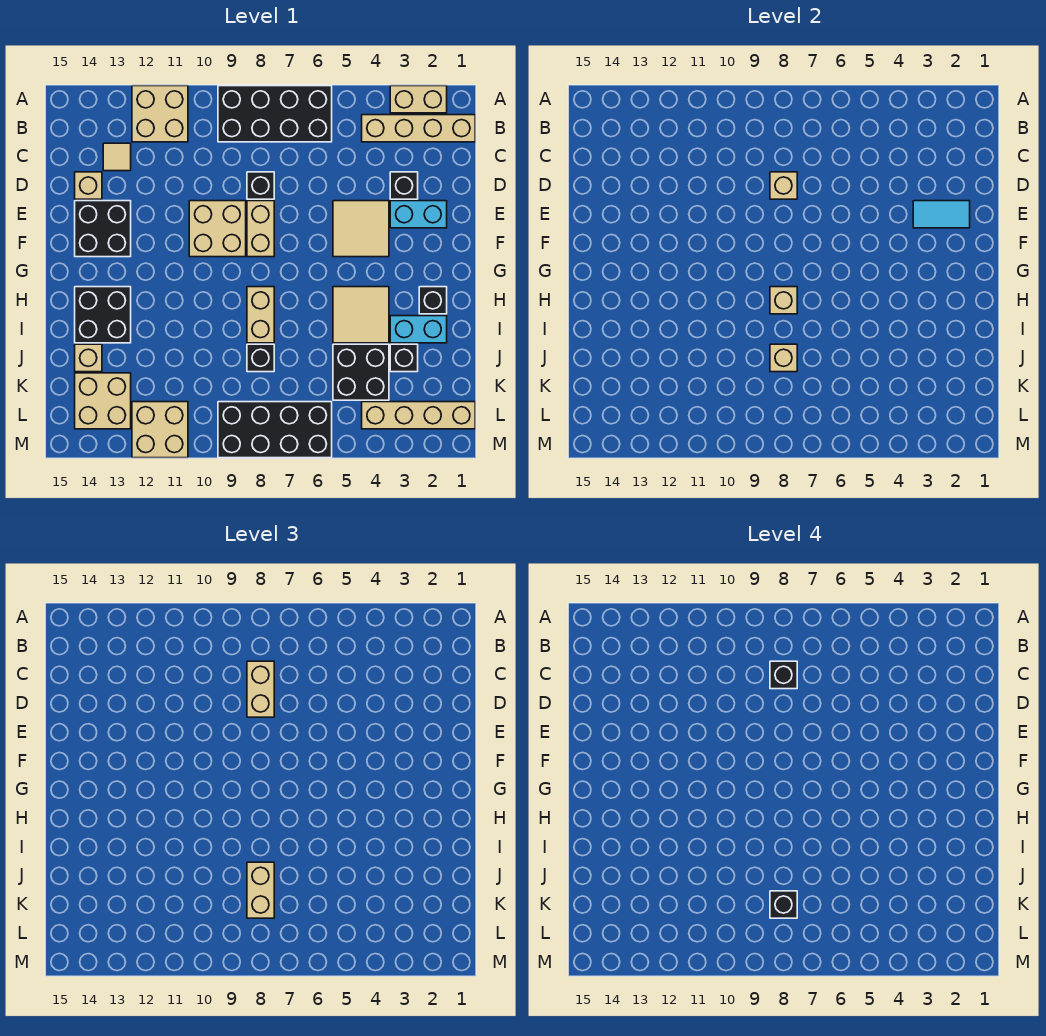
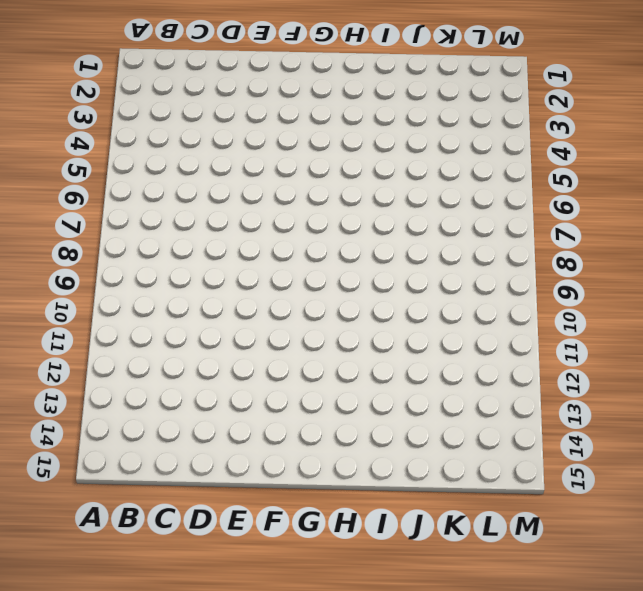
none -> tan brick A2:A3 level 1
none -> black brick A6:B9 level 1
none -> tan brick A11:B12 level 1
none -> tan brick B1:B4 level 1

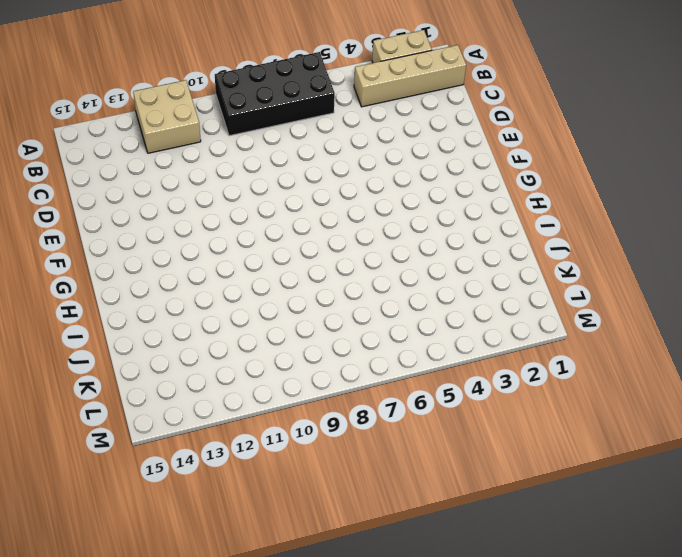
none -> tan tile C13 level 1
none -> black brick D3 level 1
none -> black brick D8 level 1
none -> tan brick D14 level 1

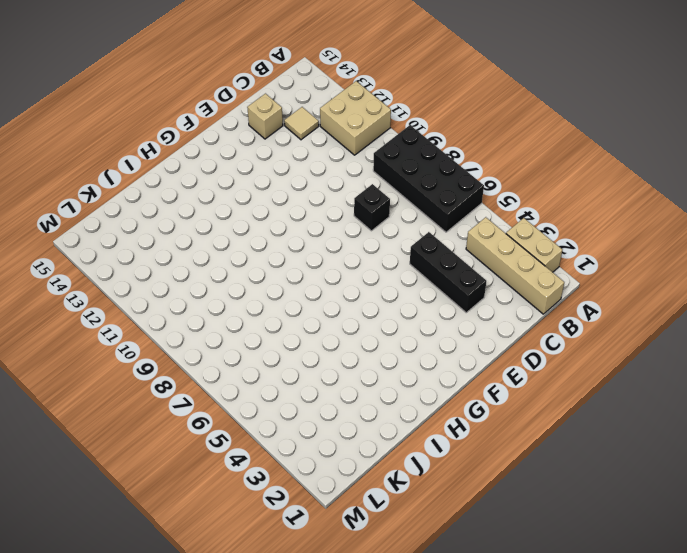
black brick D3:D5 level 1 -> black brick D3 level 1
none -> cyan brick E2:E3 level 1
none -> tan tile E4:F5 level 1
none -> tan brick E8:F8 level 1
none -> tan brick E9:F10 level 1

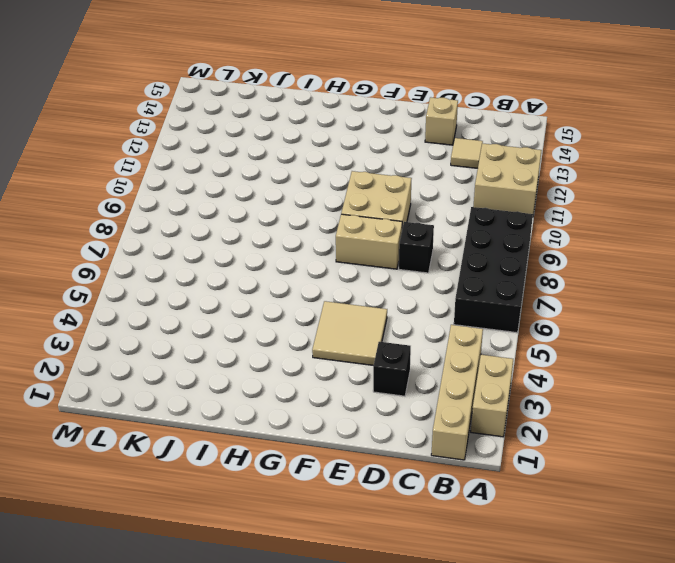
none -> cyan brick E2:E3 level 1
none -> black brick E13:F14 level 1
none -> black brick H2 level 1
none -> tan tile H4:I5 level 1

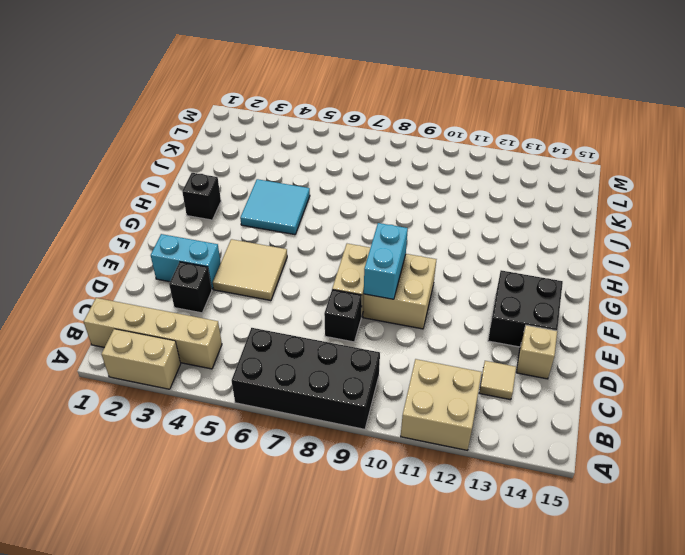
cyan brick E9:F9 level 2 -> cyan brick I2:I3 level 1
cyan tile H4:I5 level 1 -> tan tile H4:I5 level 1
none -> tan brick H8:I8 level 1
none -> black brick H13:I14 level 1
none -> black brick J3 level 1
none -> black brick J4:K5 level 1

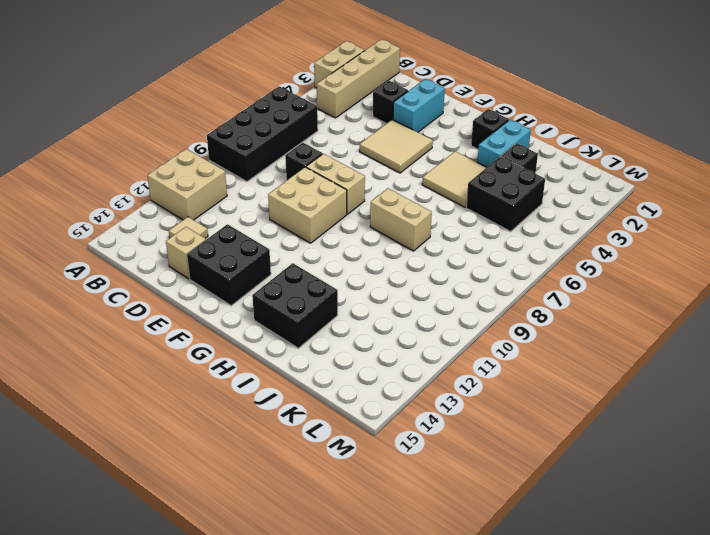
none -> black brick J8 level 1
none -> tan brick J14 level 1
none -> tan brick K13:L14 level 1
none -> tan brick L1:L4 level 1

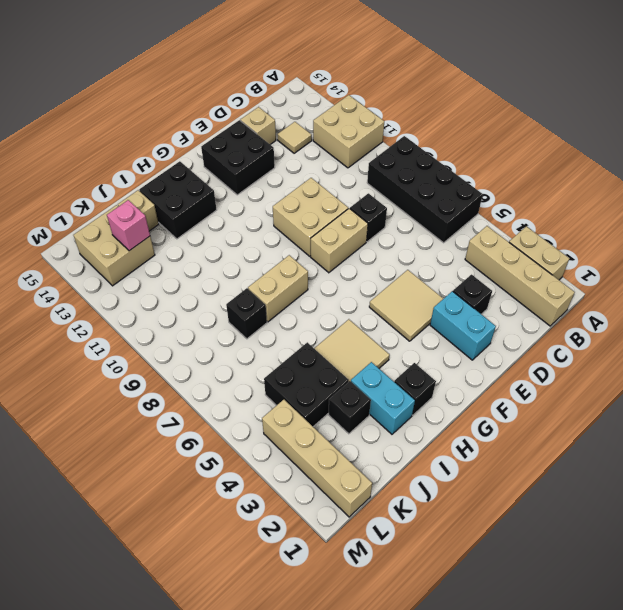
pink brick K13 level 2 -> none
none -> black brick L6:M9 level 1
none -> tan brick L11:M12 level 1
none -> tan brick D8 level 2
none -> cyan tile E2:E3 level 2

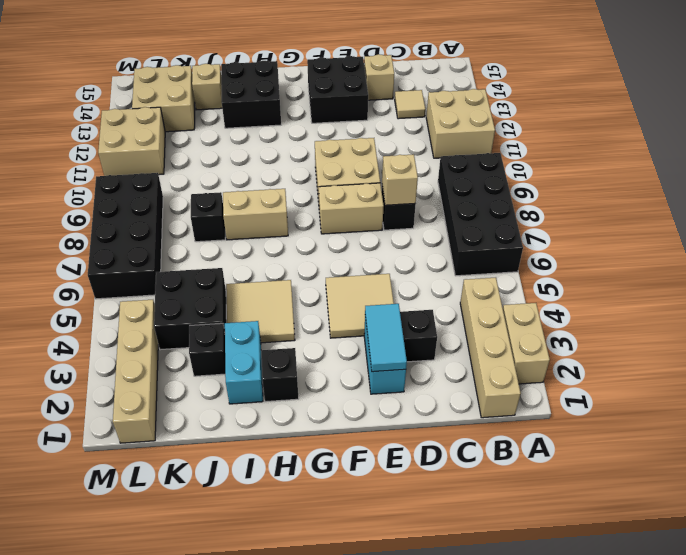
none -> tan brick H8 level 2
none -> tan brick J8 level 2
none -> tan brick C8:D8 level 3
none -> tan brick J8:K8 level 3

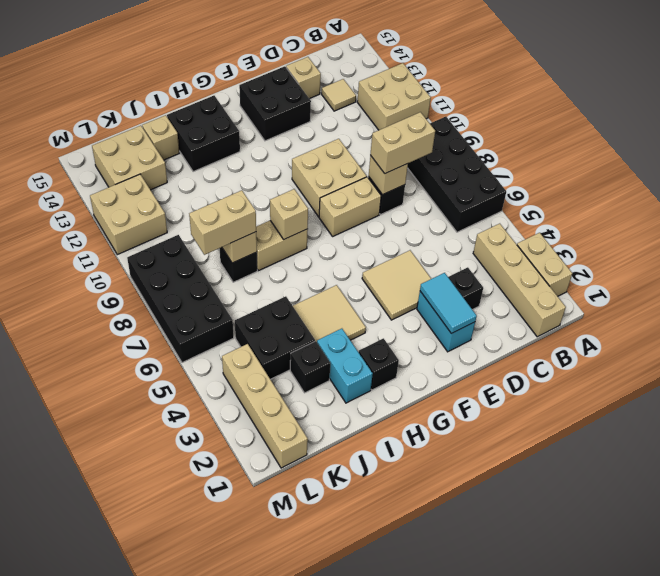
none -> black brick C8 level 4
none -> black brick K8 level 4

